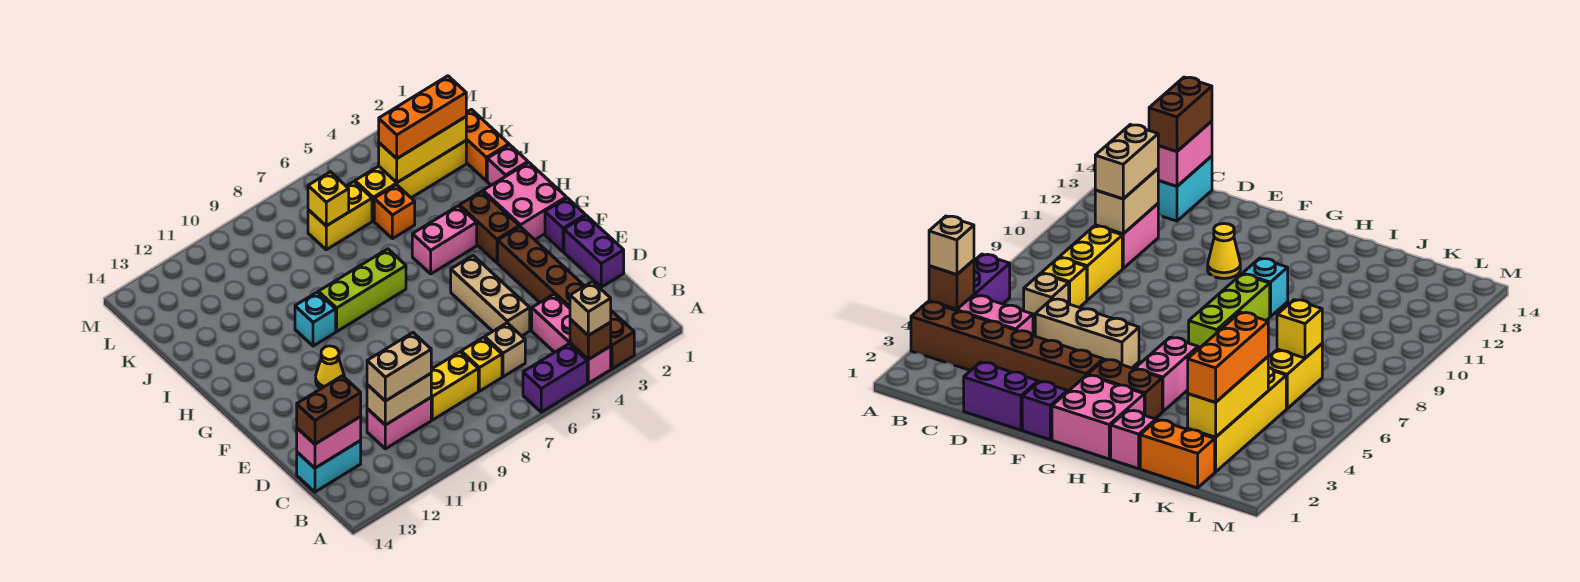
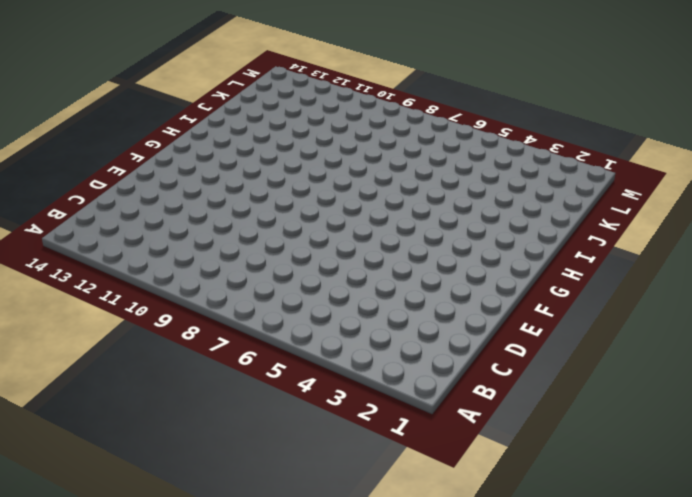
none -> brown brick A3:F3 level 1
none -> pink brick A4:C4 level 1
none -> purple brick A5:A6 level 1
none -> tan brick C6 level 1

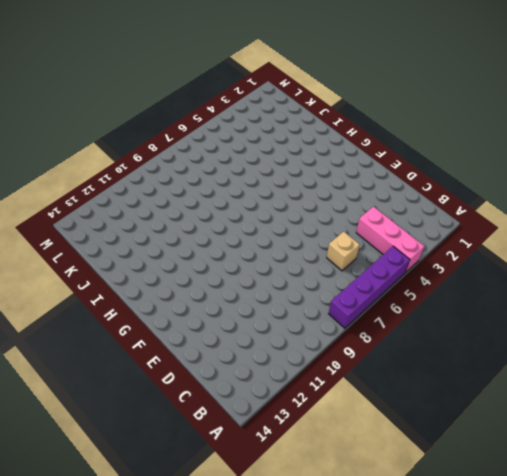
purple brick A5:A8 level 1 -> purple brick A5:A6 level 1
none -> brown brick A3:F3 level 1
none -> yellow brick C7 level 1
none -> yellow brick C8:C9 level 1
none -> pink brick C10:C11 level 1

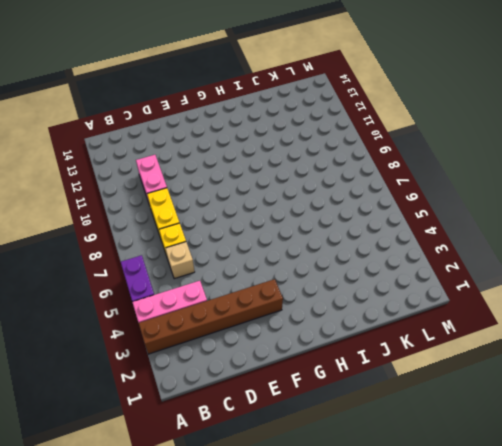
none -> cyan brick C13:C14 level 1
none -> purple brick D1:E1 level 1
none -> tan brick D5:F5 level 1
none -> purple brick F1 level 1

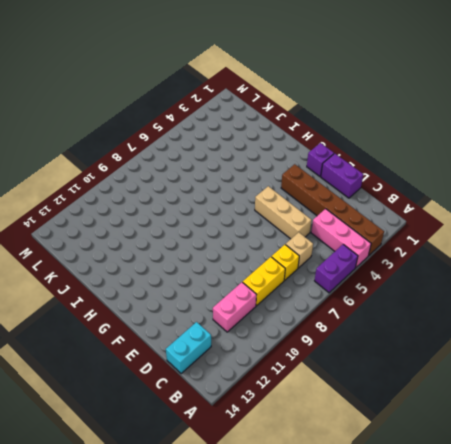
none -> yellow cone F11 level 1
none -> pink brick G1:H2 level 1
none -> brown brick G3:H3 level 1
none -> pink brick H4:H5 level 1

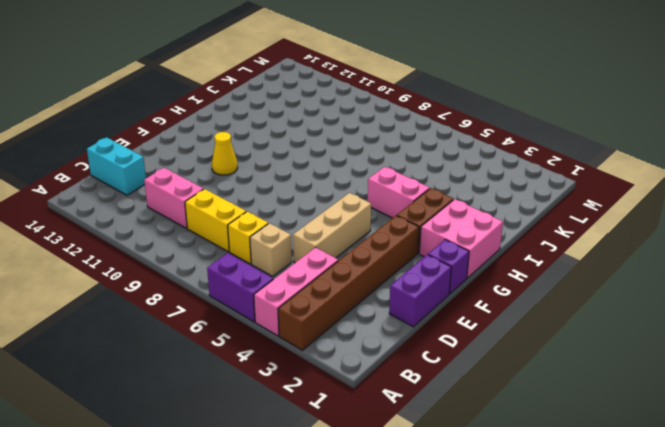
none -> lime brick H7:H9 level 1
none -> cyan brick H10 level 1
none -> pink brick I1 level 1
none -> orange brick J1:K1 level 1

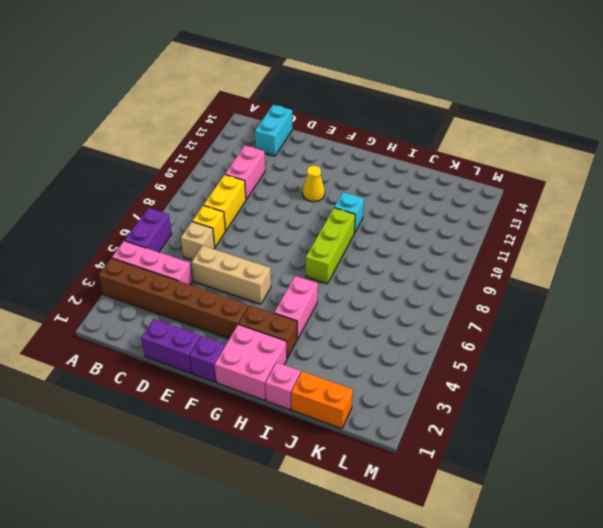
none -> orange brick J5 level 1
none -> yellow brick K2:K5 level 1
none -> yellow brick K6:K7 level 1
none -> brown brick A4 level 2

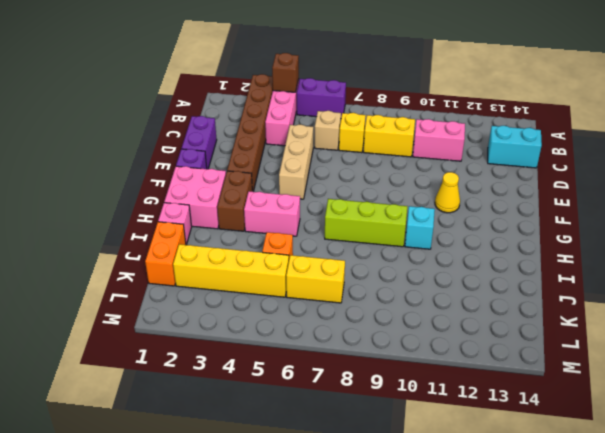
none -> tan brick C10:C11 level 2
none -> pink brick C13:C14 level 2
none -> yellow brick K2:K4 level 2
none -> yellow brick K7 level 2

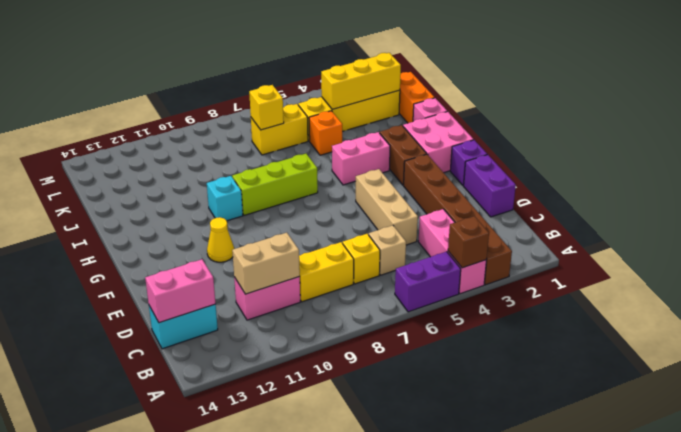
none -> tan brick A4 level 3
none -> tan brick C10:C11 level 3
none -> brown brick C13:C14 level 3
none -> orange brick K2:K4 level 3

